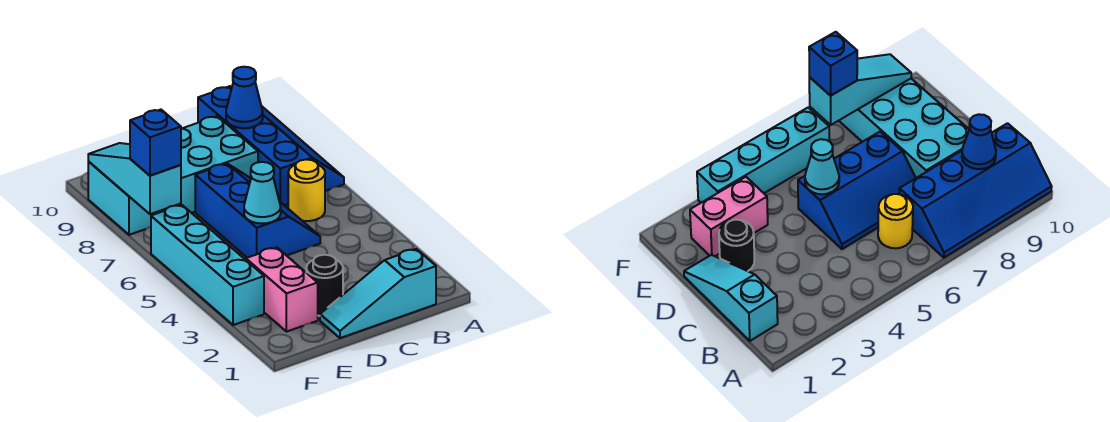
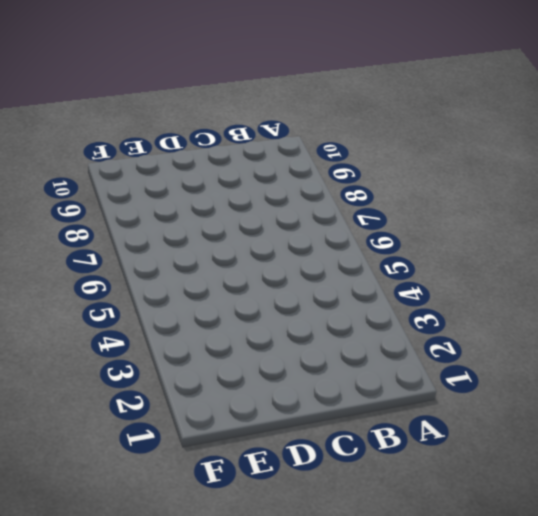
none -> blue slope A7:B10 level 1 top B
none -> cyan slope B1:D1 level 1 top B
none -> yellow round brick B6 level 1

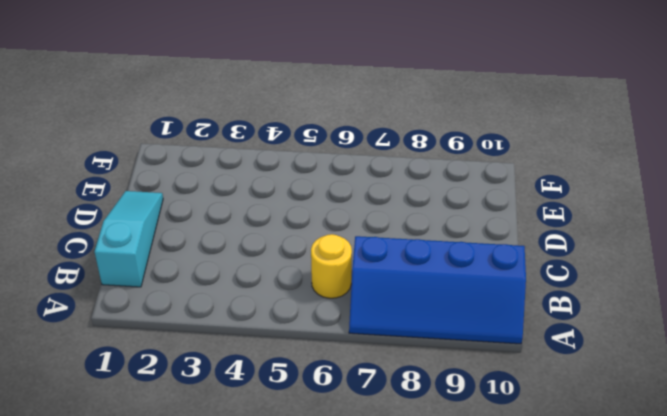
none -> blue slope C5:D7 level 1 top D
none -> cyan brick C8:F9 level 1
none -> black round brick D2 level 1

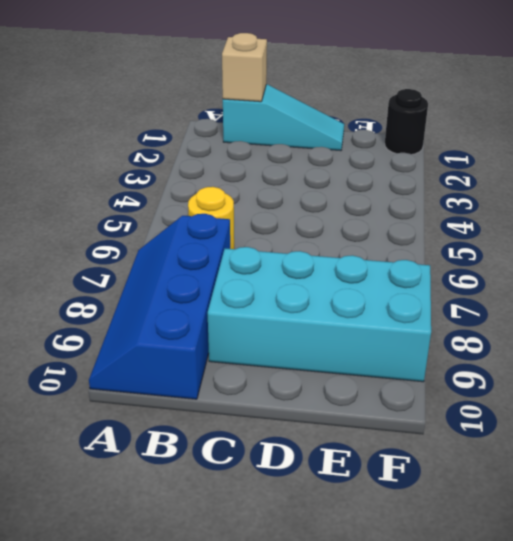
tan brick B1 level 2 -> none
black round brick F1 level 1 -> black round brick D2 level 1
none -> blue slope C5:D7 level 1 top D
none -> pink brick E2:E3 level 1
none -> cyan brick F3:F6 level 1

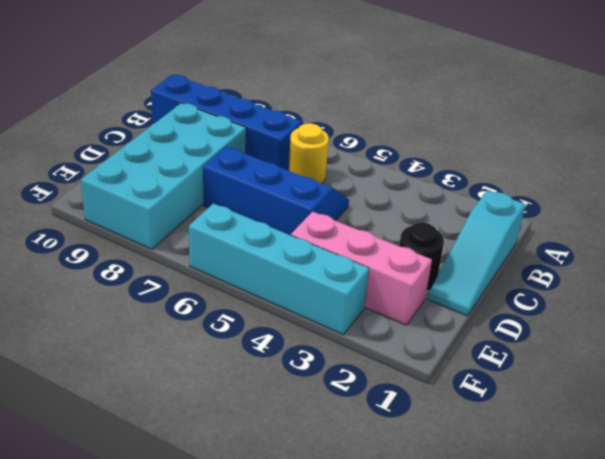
pink brick E2:E4 level 1 -> pink brick E2:E3 level 1
none -> blue cone B9 level 2
none -> cyan cone D5 level 2
none -> cyan slope F7:F9 level 2 top 7

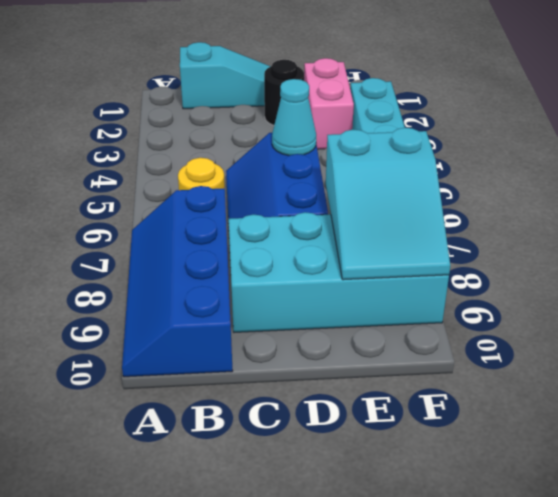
cyan slope E7:F9 level 2 top 7 -> cyan slope F7:F9 level 2 top 7
none -> blue cone B9 level 2
none -> blue brick F7 level 3

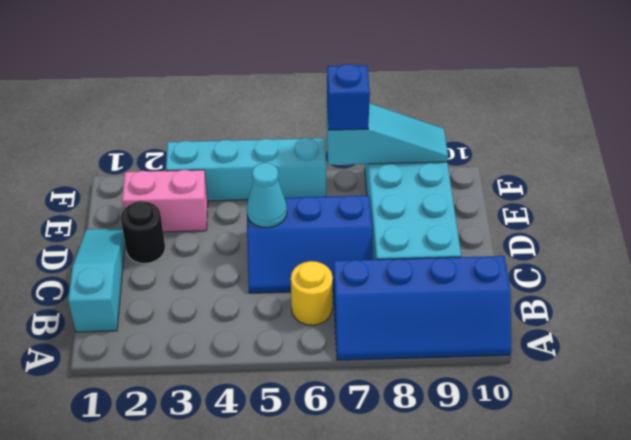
none -> blue cone B9 level 2

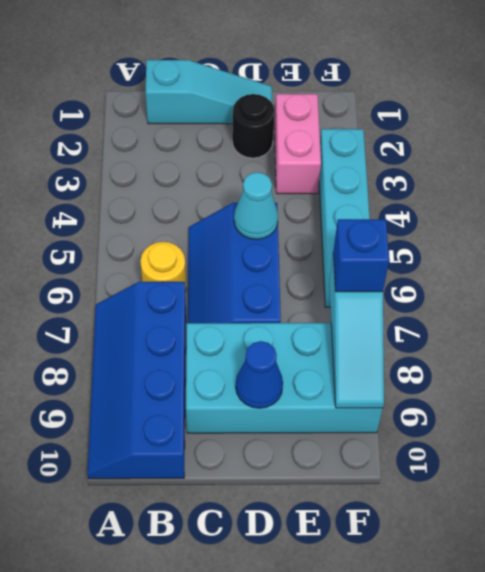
blue cone D9 level 2 -> blue cone B9 level 2

